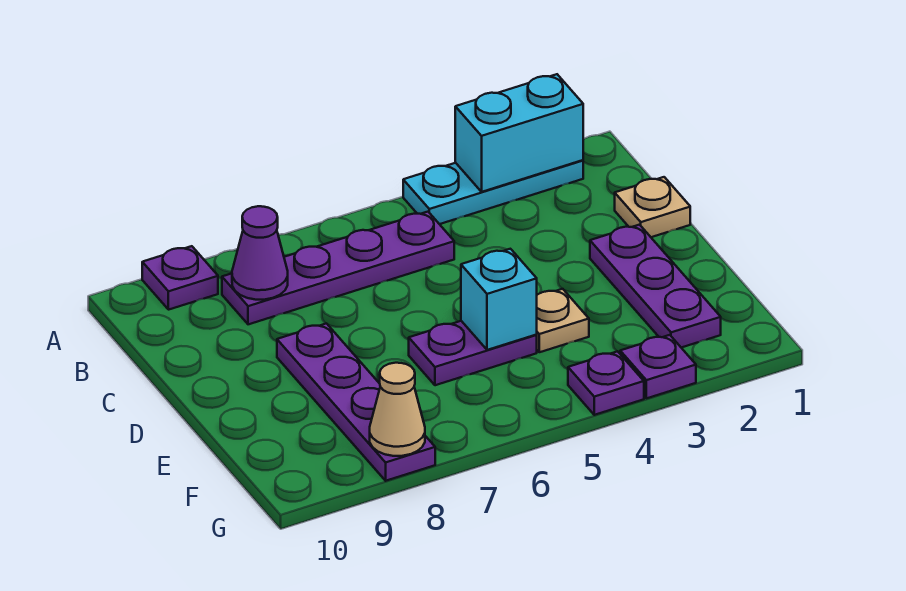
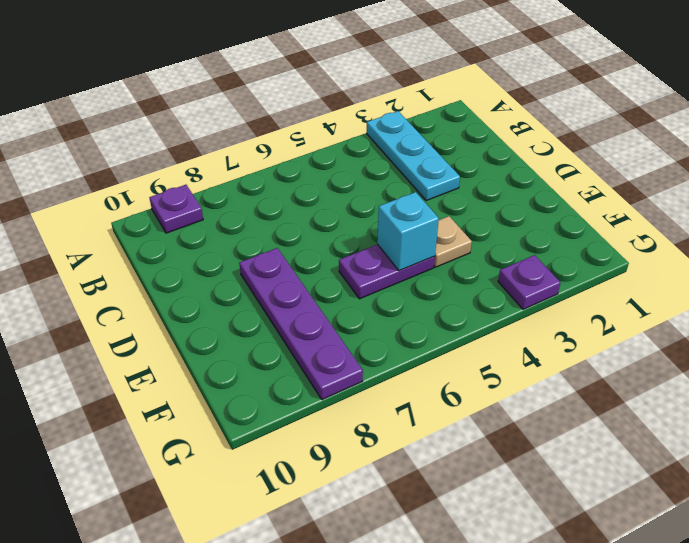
cyan plate A3:C3 level 1 -> cyan plate A2:A4 level 1
none -> purple plate B5:B8 level 1
none -> tan plate C1 level 1
none -> purple plate D2:F2 level 1

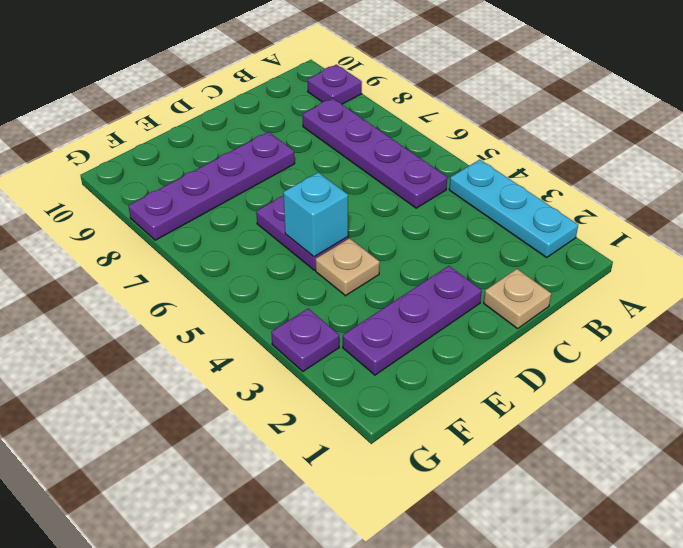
none -> purple plate G4 level 1
none -> cyan brick A2:A3 level 2
none -> purple cone B8 level 2

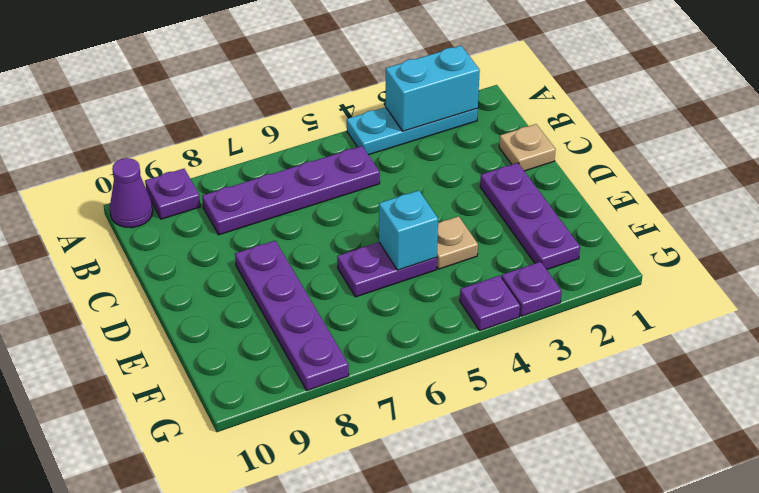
purple cone A10 level 1 -> purple cone B8 level 2
none -> tan cone G8 level 2

